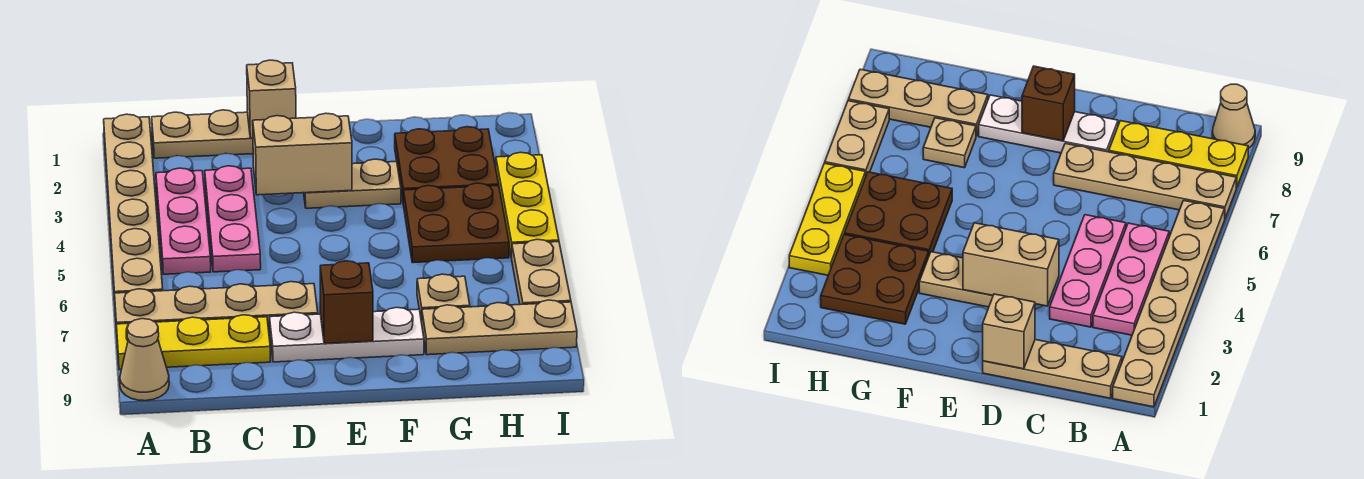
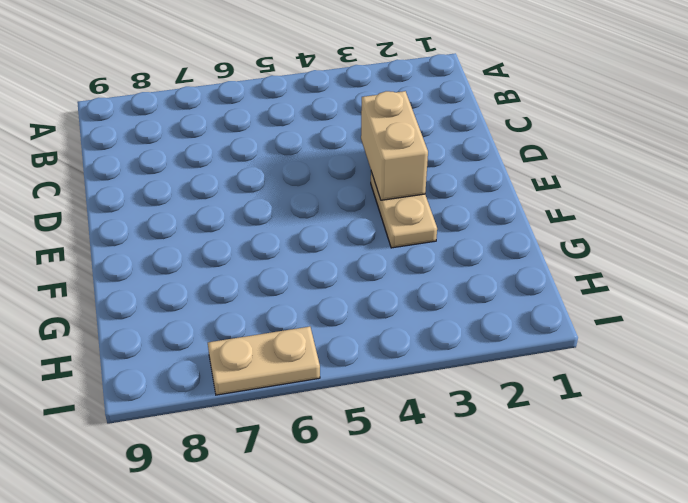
none -> tan plate A1:A6 level 1
none -> tan plate A7:D7 level 1
none -> yellow plate A8:C8 level 1

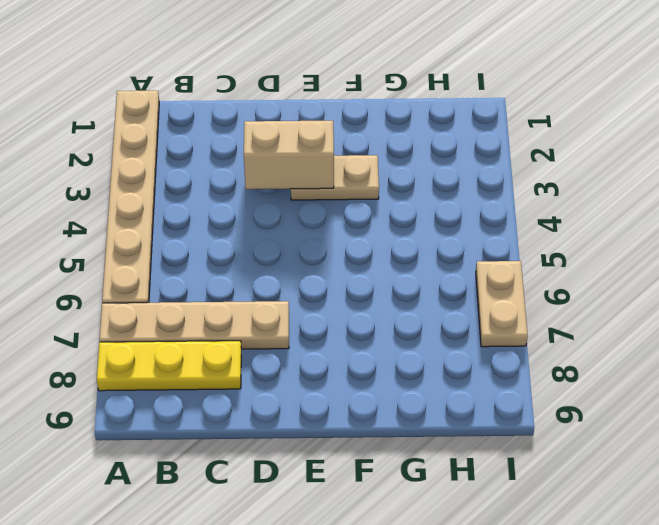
none -> tan cone A9 level 1
none -> tan plate B1:D1 level 1
none -> pink plate B3:B5 level 1

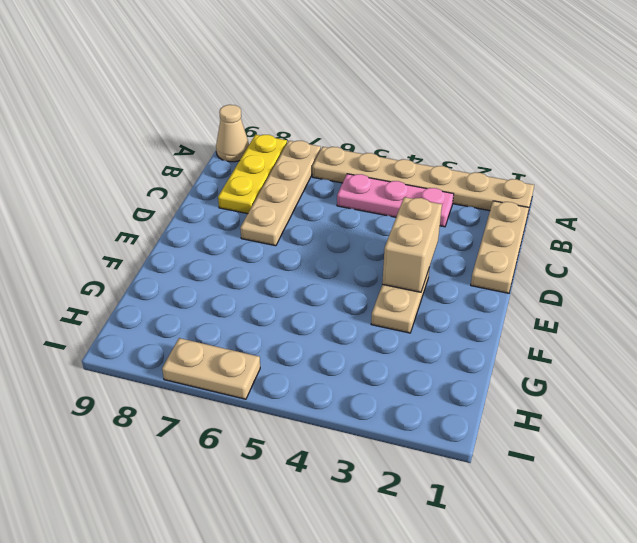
none -> pink plate C3:C5 level 1
none -> white plate D8:F8 level 1
none -> brown plate G2:H3 level 1

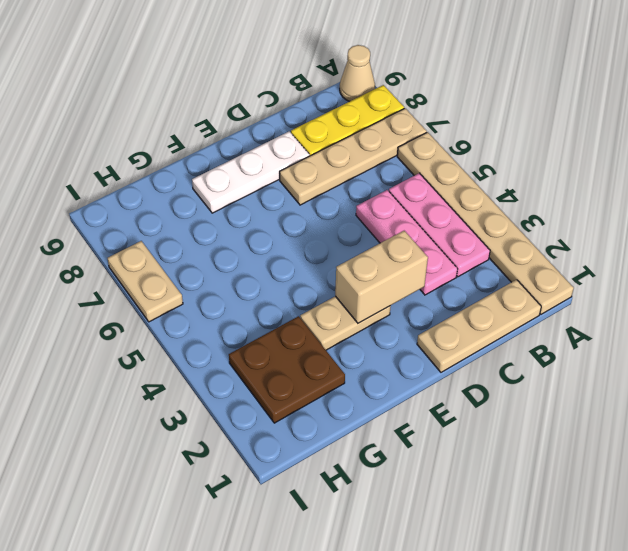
none -> brown plate G4:H5 level 1
none -> tan plate G7 level 1
none -> tan plate G8:I8 level 1

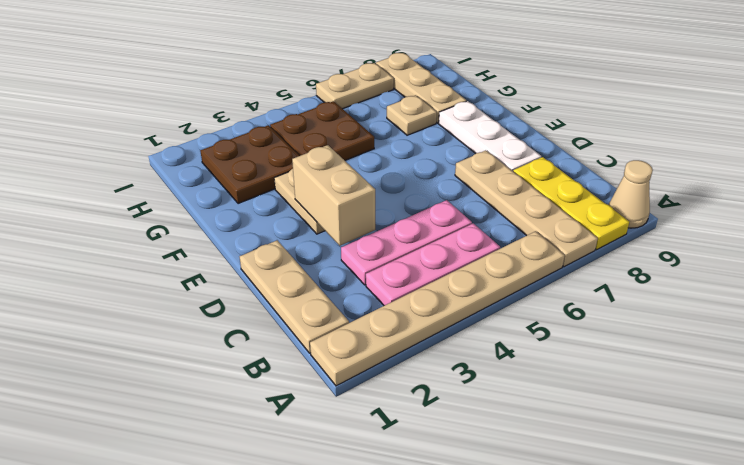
none -> yellow plate I3:I5 level 1
none -> tan brick D1 level 2
none -> brown brick E8 level 2

